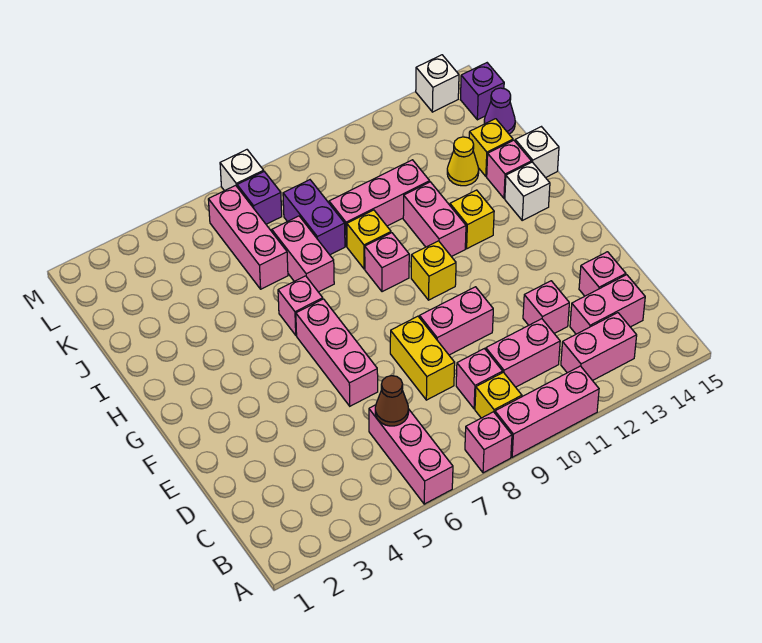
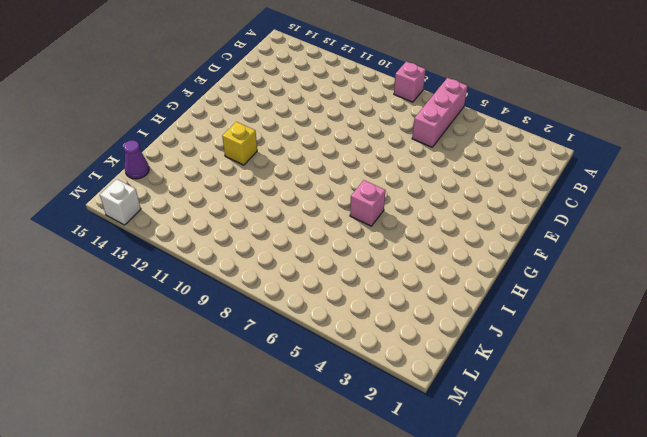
none -> pink brick A9:A11 level 1
none -> yellow brick B9 level 1
none -> pink brick B12:B13 level 1
none -> pink brick C9 level 1

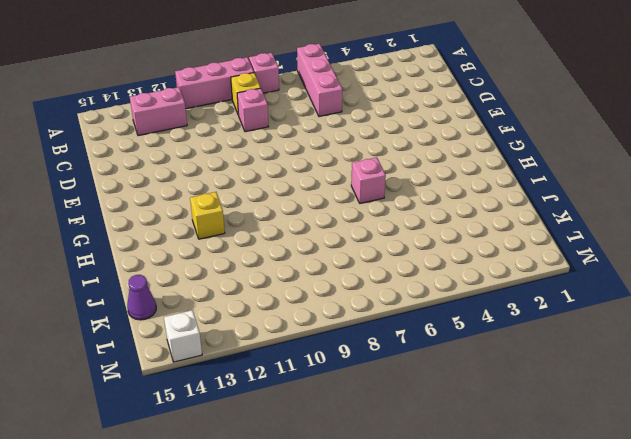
none -> pink brick C10:C11 level 1
none -> pink brick C13:C14 level 1
none -> yellow brick D8:E8 level 1
none -> pink brick D12 level 1

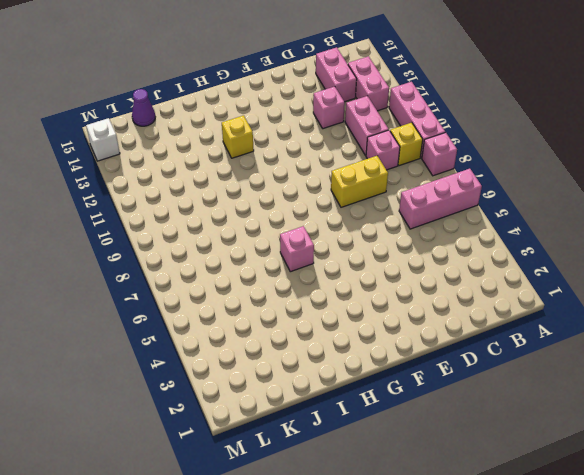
none -> pink brick D14 level 1
none -> pink brick E6:G6 level 1
none -> pink brick E9:E10 level 1
none -> yellow brick G10 level 1

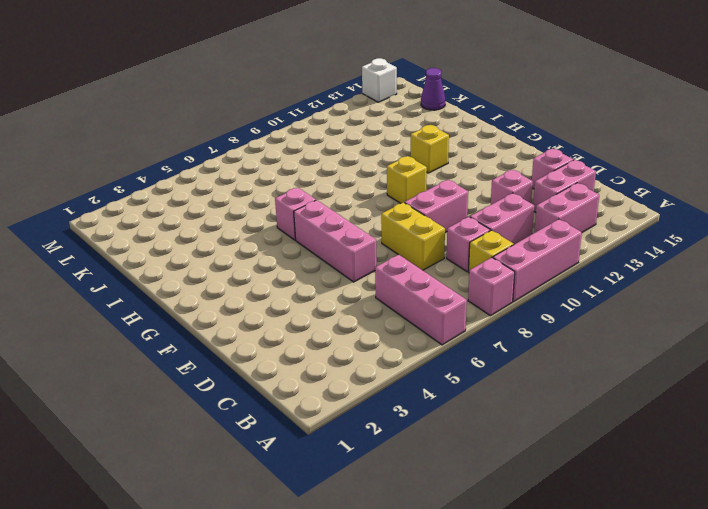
none -> pink brick H9 level 1
none -> pink brick H11:I11 level 1
none -> white brick H14 level 1
none -> pink brick I7:J7 level 1

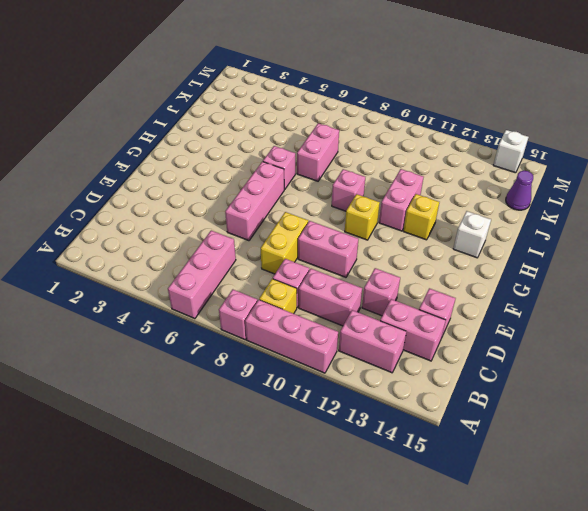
none -> yellow brick I9 level 1
none -> pink brick I14 level 1
none -> white brick I15 level 1
none -> pink brick J6:L6 level 1

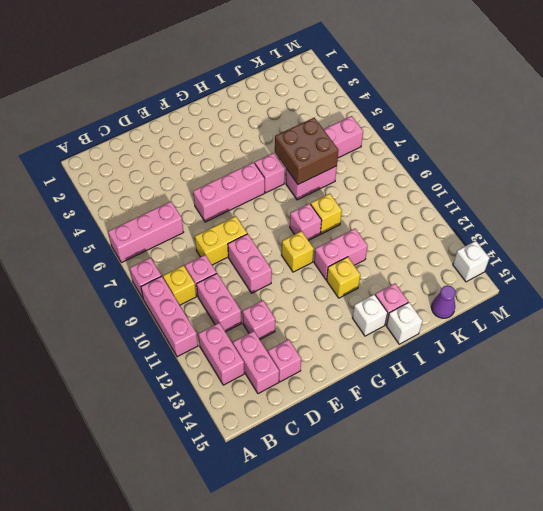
brown brick I6:J7 level 2 -> none
none -> purple brick J8:K8 level 1
none -> pink brick J9:J11 level 1
none -> yellow cone J13 level 1
none -> yellow brick J14 level 1

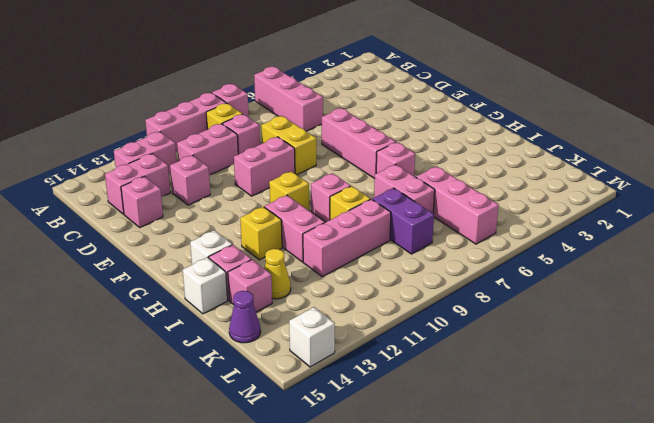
pink brick J14 level 1 -> yellow brick J14 level 1
none -> purple brick L7 level 1
none -> purple brick L15 level 1
none -> white brick M7 level 1
none -> brown cone C6 level 2

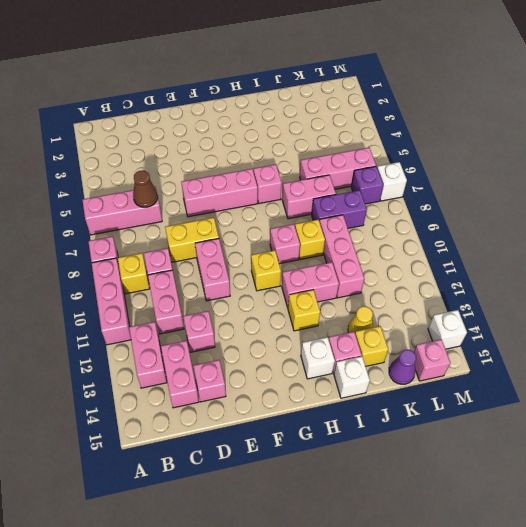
pink brick L15 level 1 -> purple brick L15 level 1

